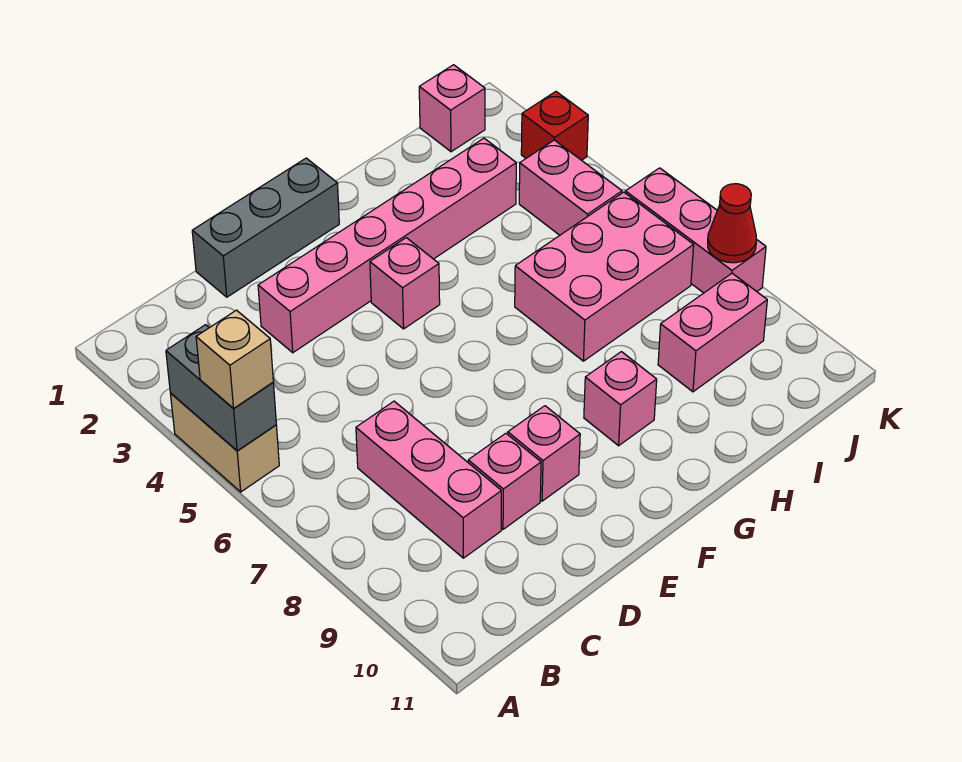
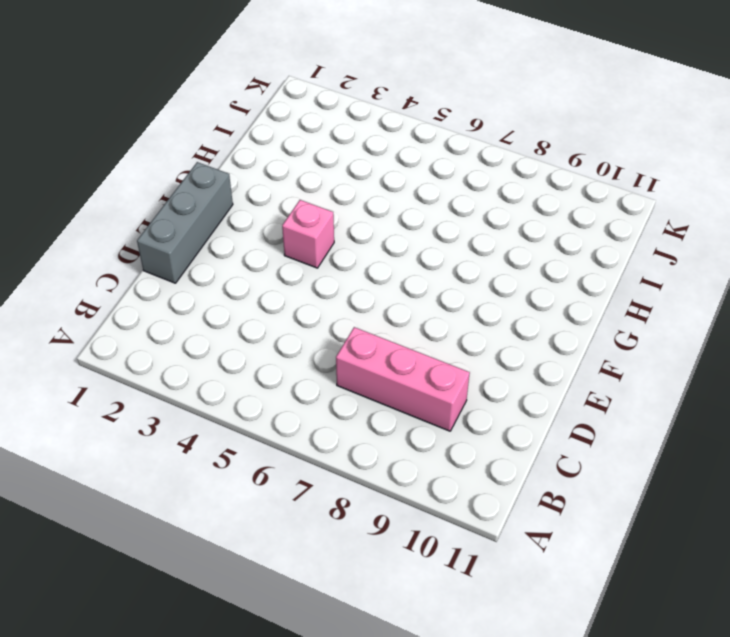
none -> tan brick A4:A5 level 1
none -> pink brick D3:I3 level 1
none -> pink brick D9 level 1

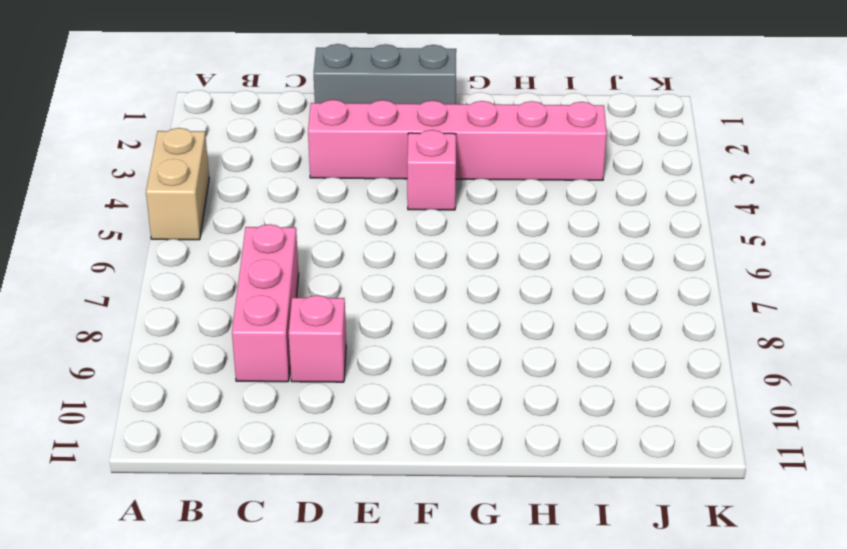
none -> pink brick E9 level 1
none -> pink brick G9 level 1
none -> pink brick H6:J7 level 1

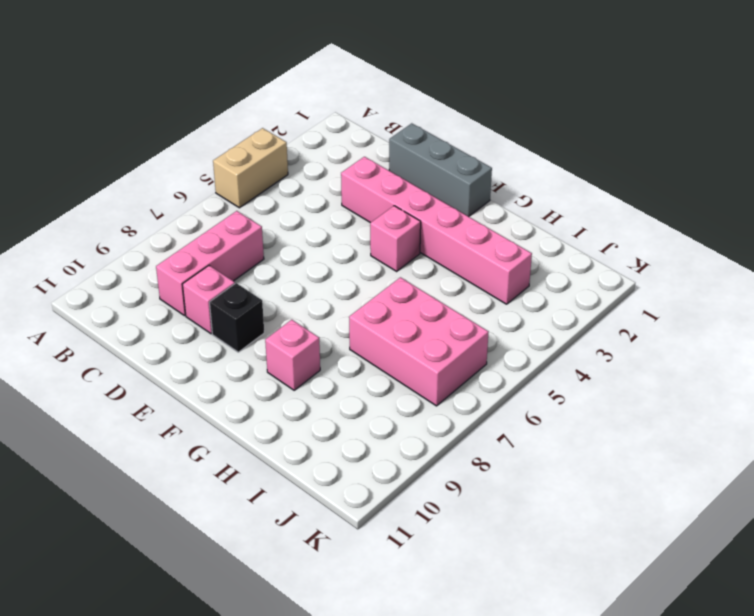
black brick E9 level 1 -> pink brick E9 level 1
none -> pink brick I9:J9 level 1
none -> pink brick J1 level 1
none -> pink brick J4:J5 level 1

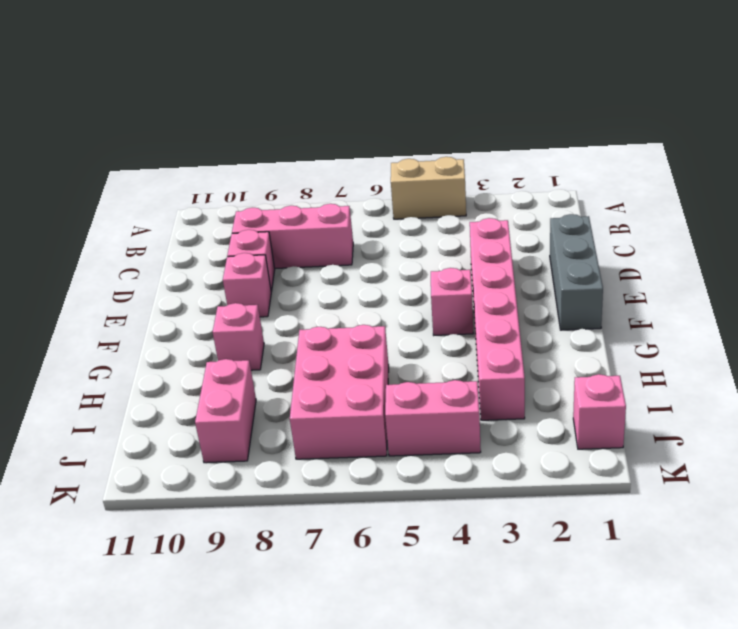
none -> red brick K3 level 1
none -> pink brick K6:K8 level 1
none -> grey brick A4:A5 level 2

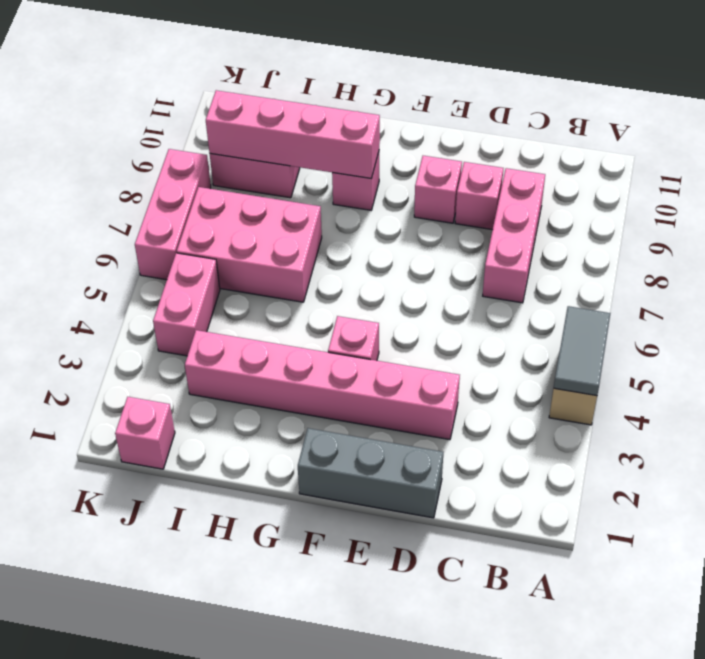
grey tile A4:A5 level 2 -> grey brick A4:A5 level 2
pink brick G9:J9 level 2 -> none
none -> red brick K3 level 1
none -> red cone K8 level 2
none -> tan brick A5 level 3

